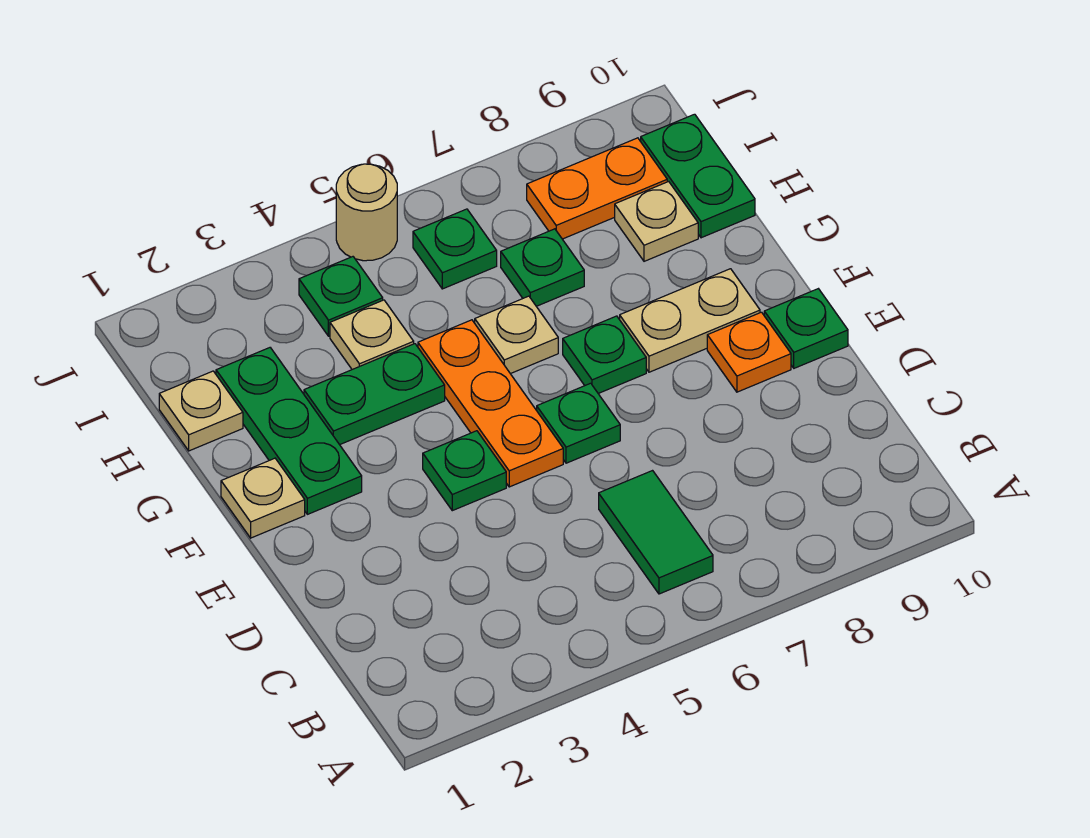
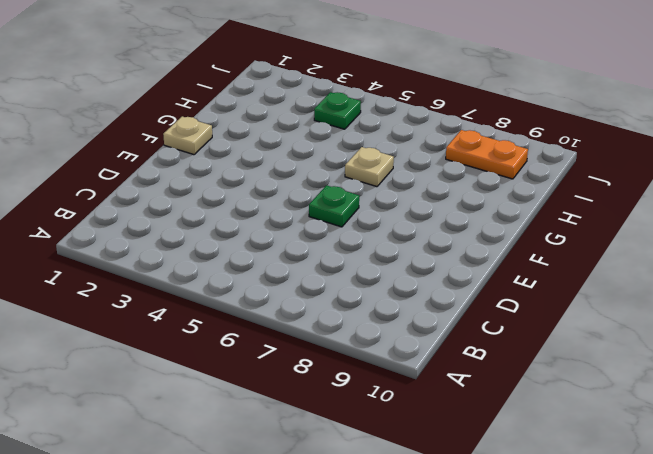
none -> green tile B6:C6 level 1
none -> green plate E4 level 1
none -> orange plate E5:G5 level 1

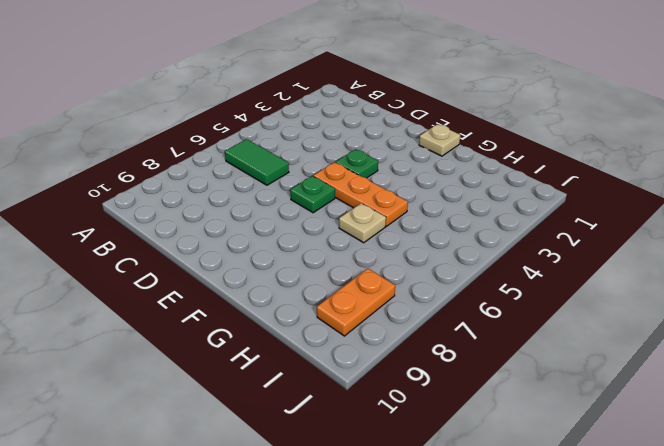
none -> orange plate E9 level 1
none -> green plate E10 level 1
none -> green plate F2:H2 level 1

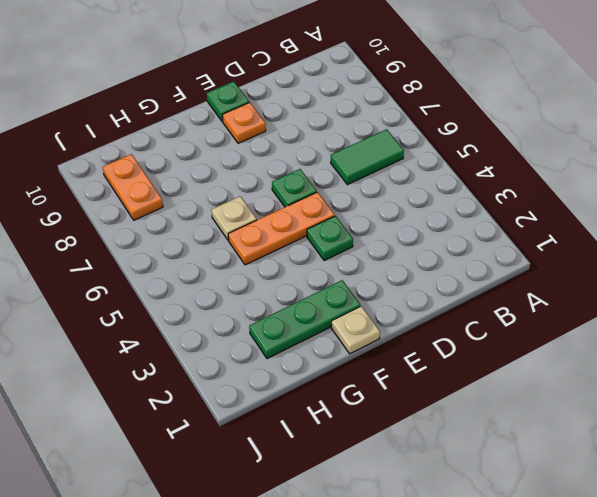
none -> green plate F7 level 1
none -> tan plate F8:F9 level 1
none -> green plate G3:G4 level 1

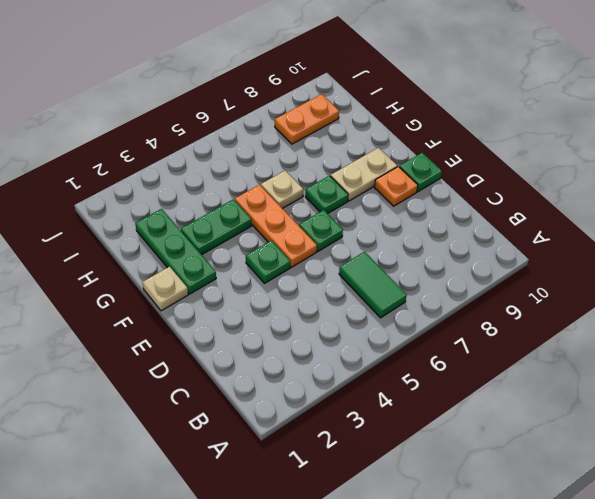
none -> tan plate H1 level 1
none -> tan plate H4 level 1
none -> green plate H7 level 1

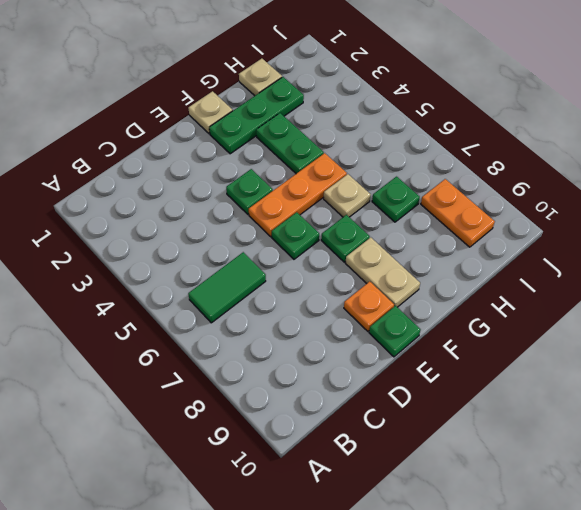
none -> tan plate H4 level 1
none -> tan plate H9 level 1
none -> green plate H10:I10 level 1

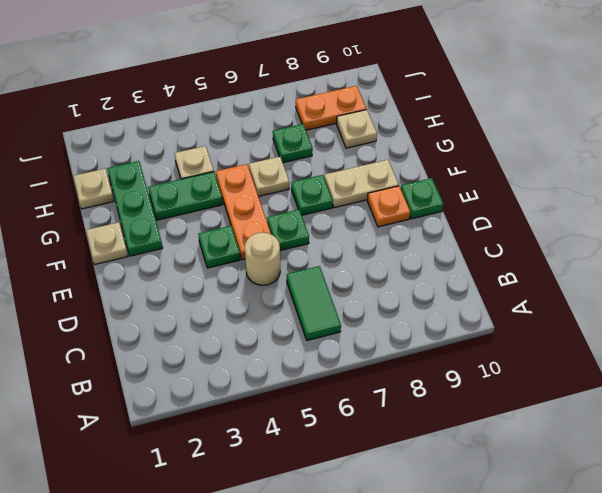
tan round brick D5 level 1 -> tan round brick J5 level 1
none -> green plate H10:I10 level 1
none -> green plate I4 level 1
none -> green plate I6 level 1

